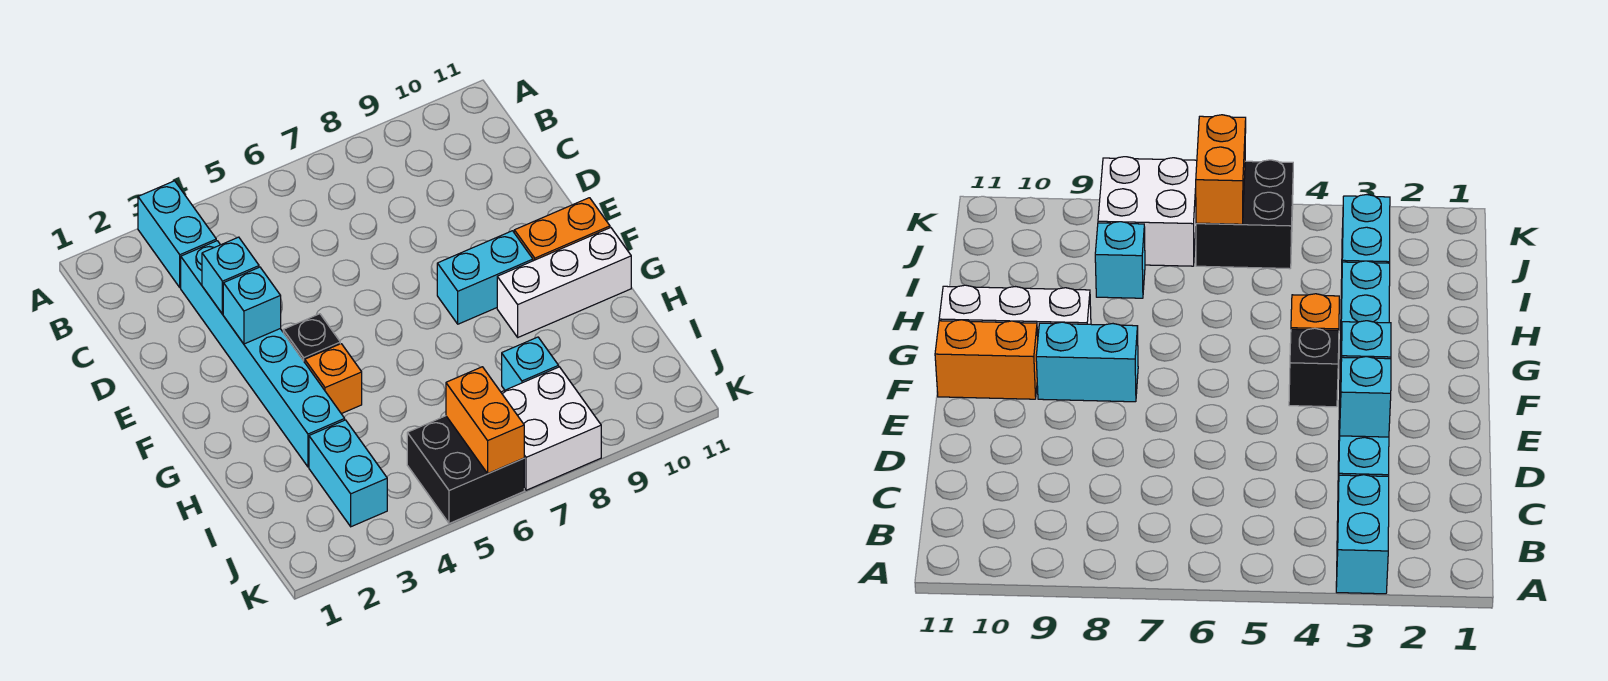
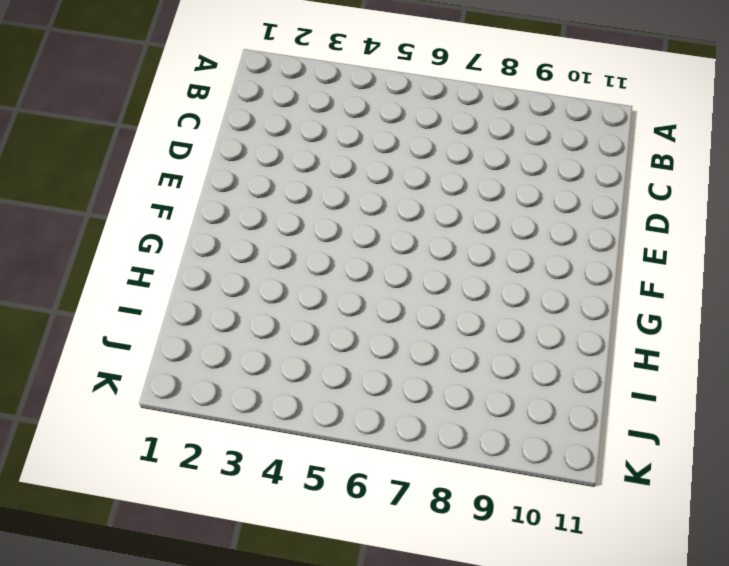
none -> cyan brick A3:B3 level 1
none -> cyan brick C3:H3 level 1
none -> black brick F4 level 1

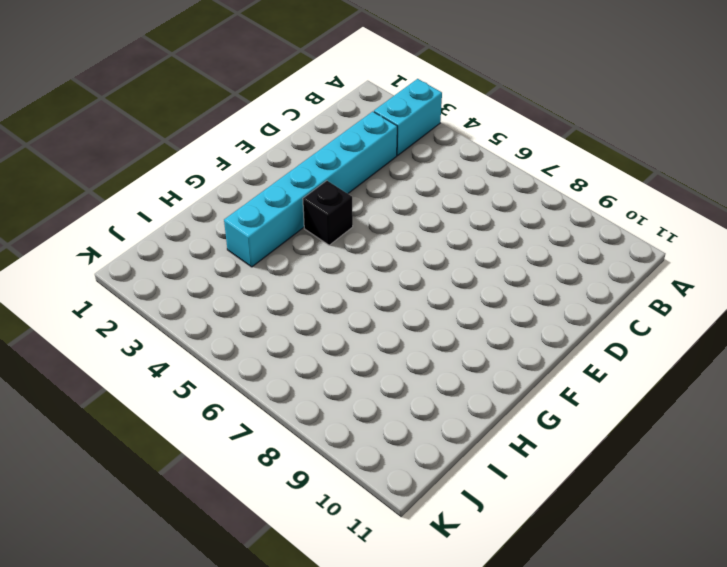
none -> cyan brick F8:F9 level 1
none -> orange brick F10:F11 level 1
none -> orange brick G4 level 1

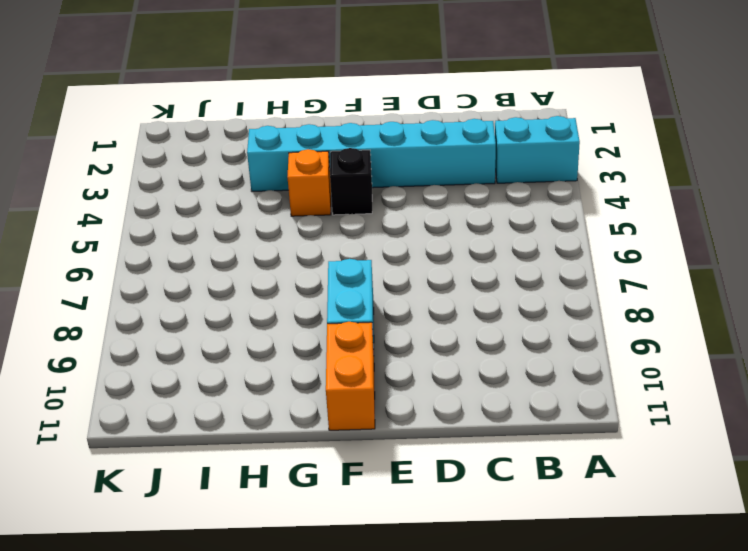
none -> white brick G9:G11 level 1
none -> cyan brick I3:J3 level 1
none -> cyan brick I8 level 1

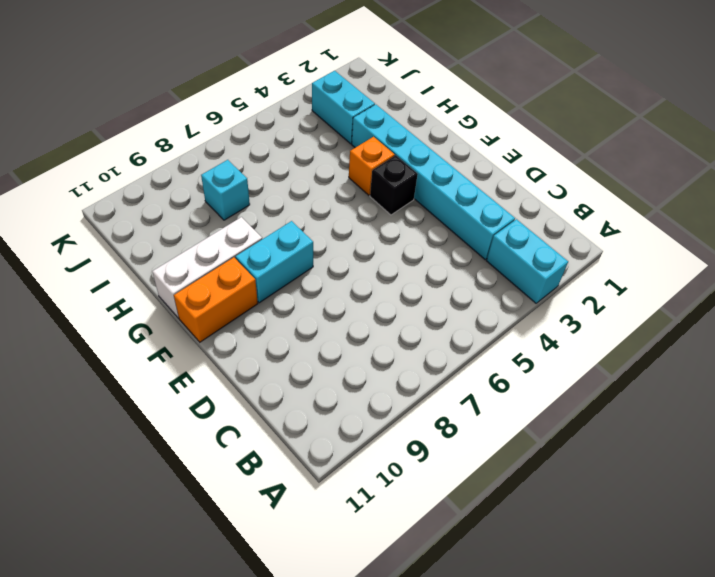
none -> black brick J5:K6 level 1
none -> white brick J7:K8 level 1
none -> cyan brick D3 level 2

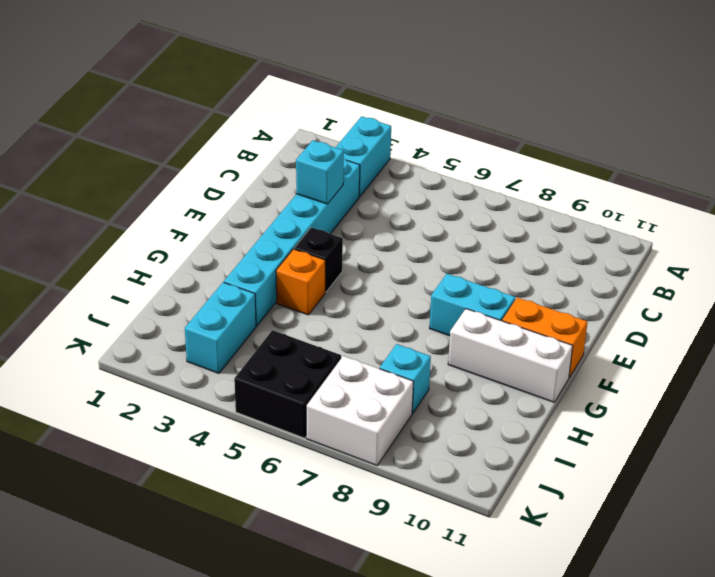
none -> cyan brick E3 level 2
none -> orange brick J6:K6 level 2

